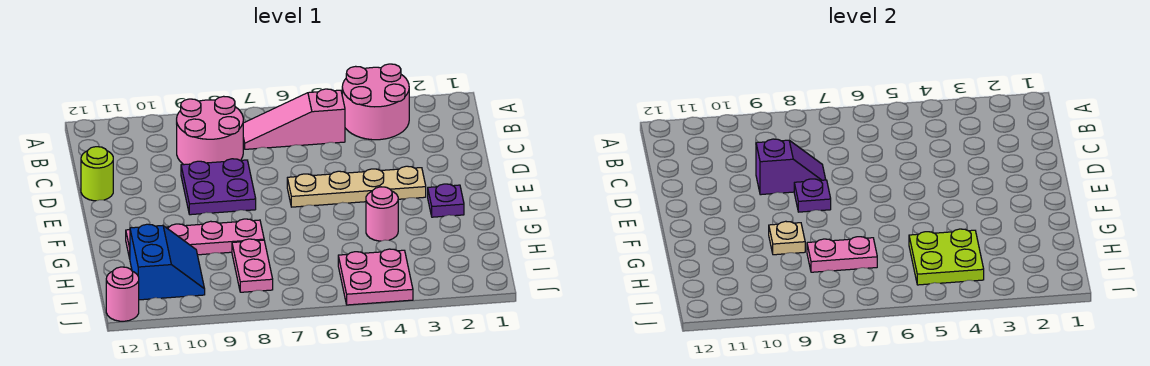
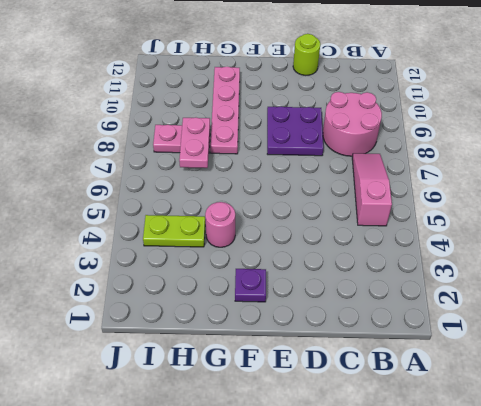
lime plate H4:I4 level 1 -> pink plate I4:J5 level 1
none -> pink round brick A3:B4 level 1
none -> tan plate E3:E6 level 1
none -> blue slope H10:I11 level 1 top 11

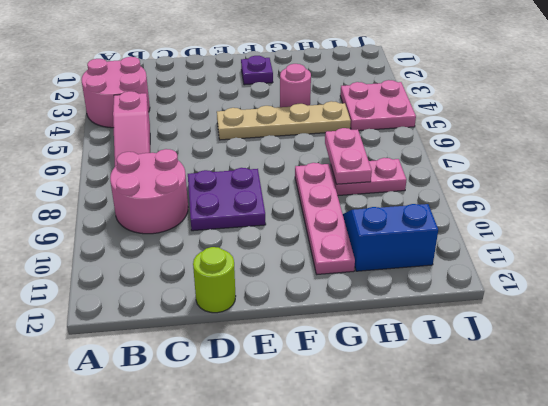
tan plate E5:H5 level 1 -> tan plate E3:E6 level 1
none -> pink round brick J12 level 1
none -> purple slope D8:D9 level 2 top 9
none -> purple plate E8 level 2

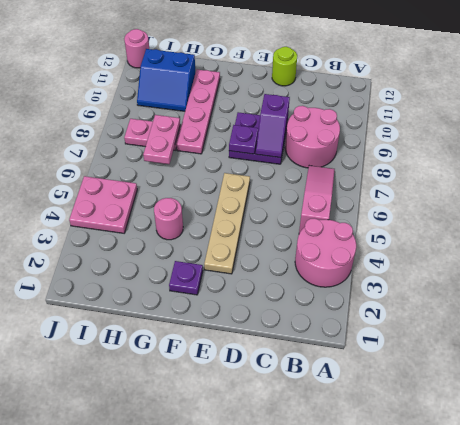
none -> tan plate G9 level 2
none -> lime plate H4:I5 level 2

